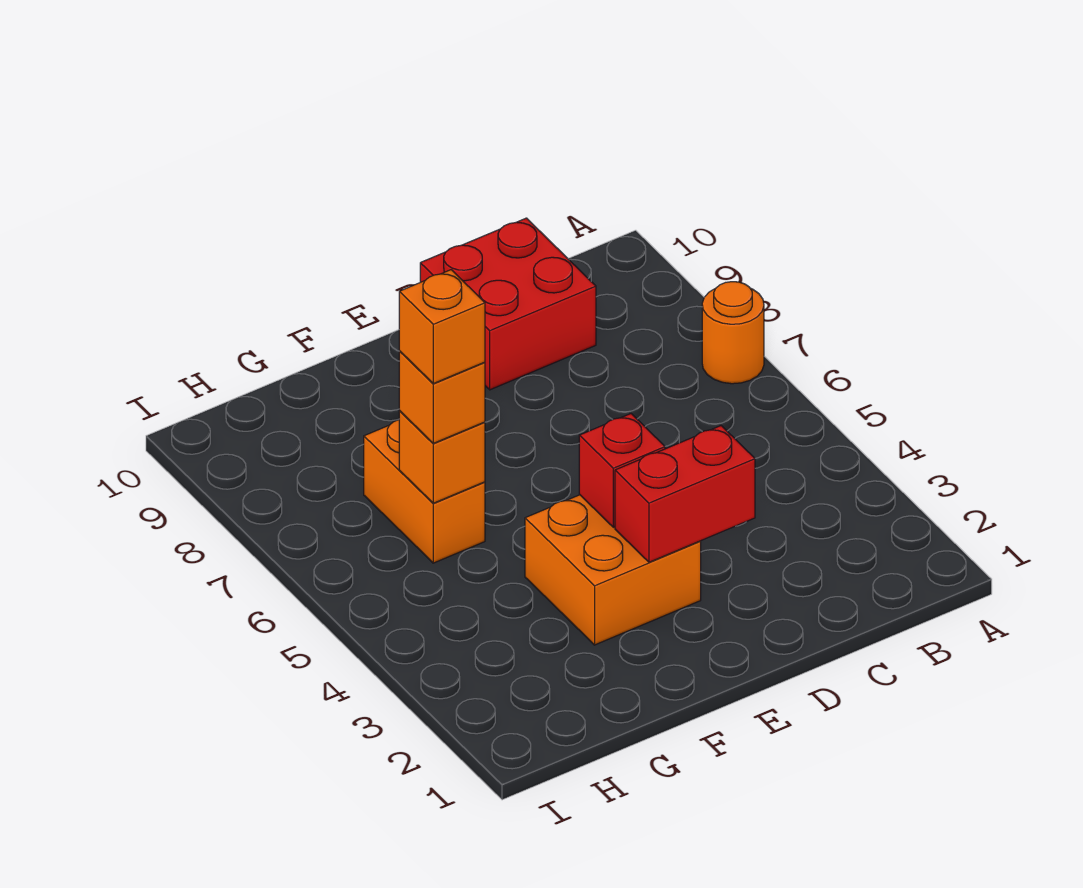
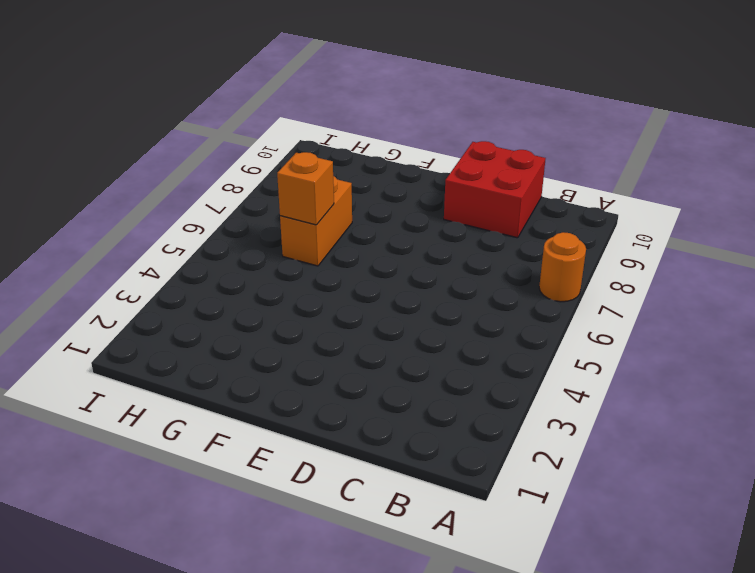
none -> orange brick E3:F4 level 1
none -> red brick D3:E3 level 2

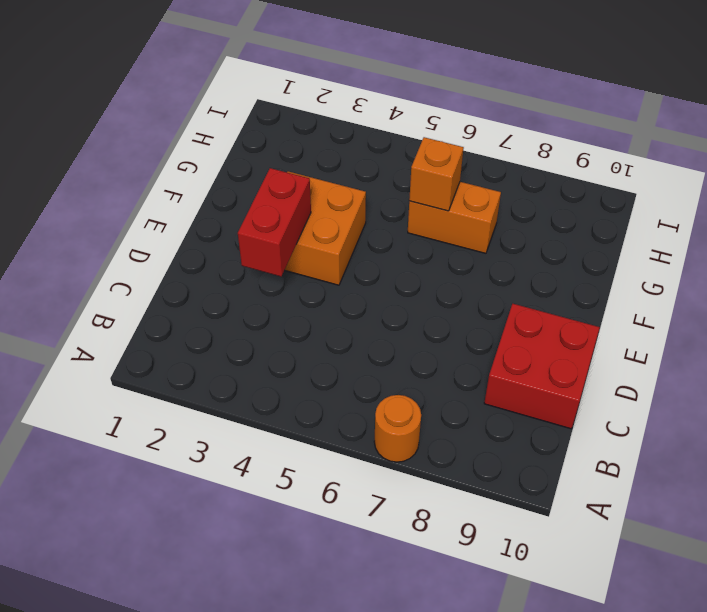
none -> red brick E4 level 2
none -> orange brick G6 level 3

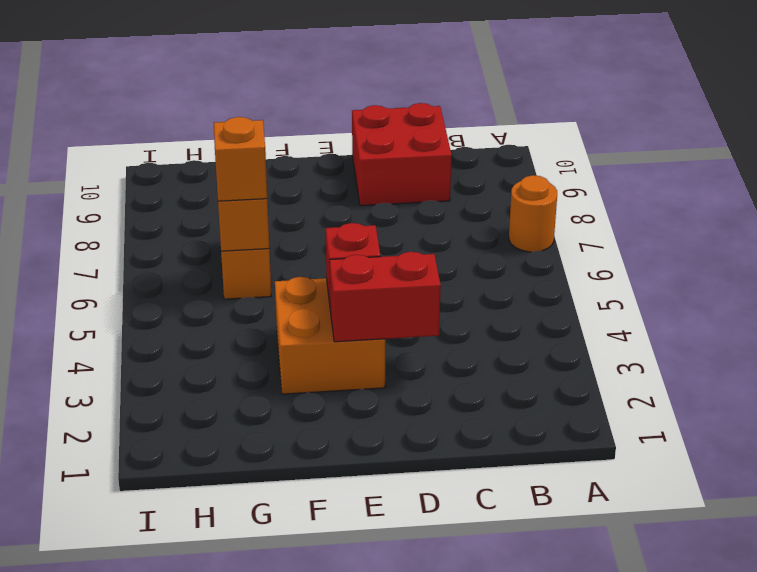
none -> orange brick G6 level 4

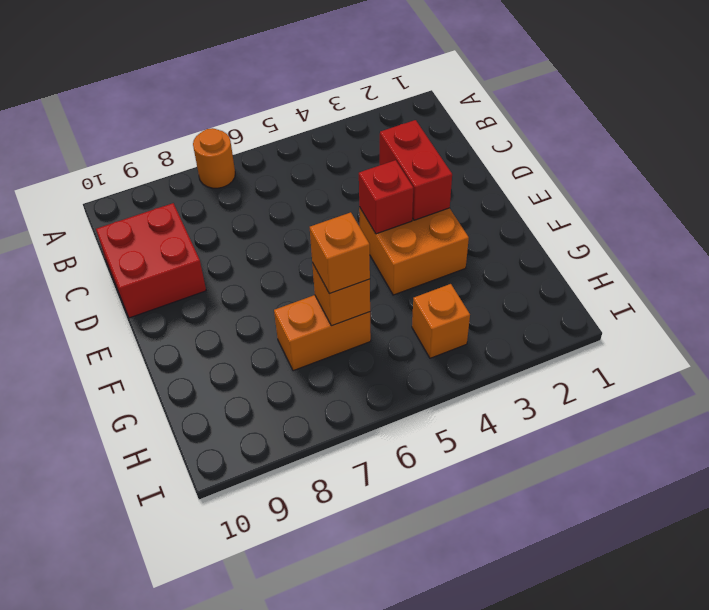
orange brick H4 level 1 -> orange brick G6 level 4

